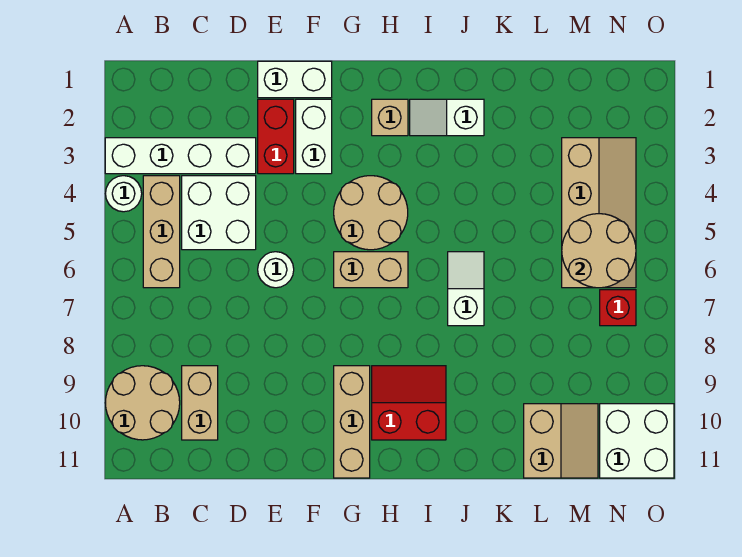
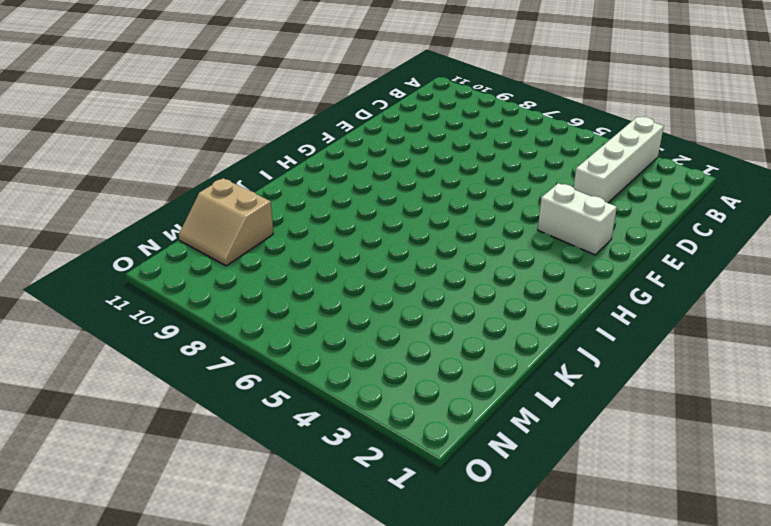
none -> white round brick A4 level 1
none -> tan round brick A9:B10 level 1
none -> tan brick B4:B6 level 1

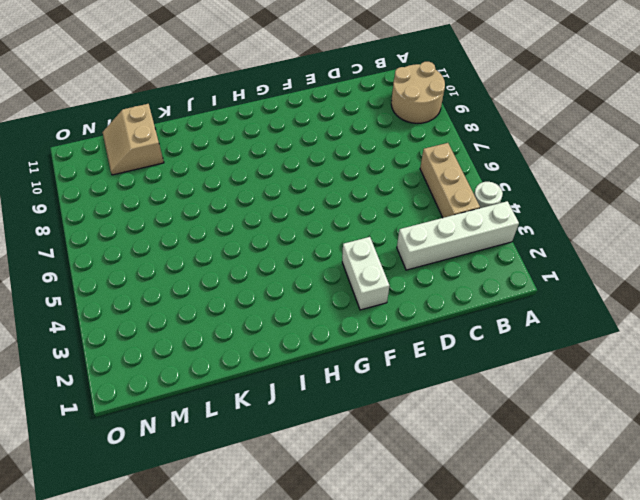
none -> white brick C4:D5 level 1
none -> tan brick C9:C10 level 1
none -> white brick E1:F1 level 1

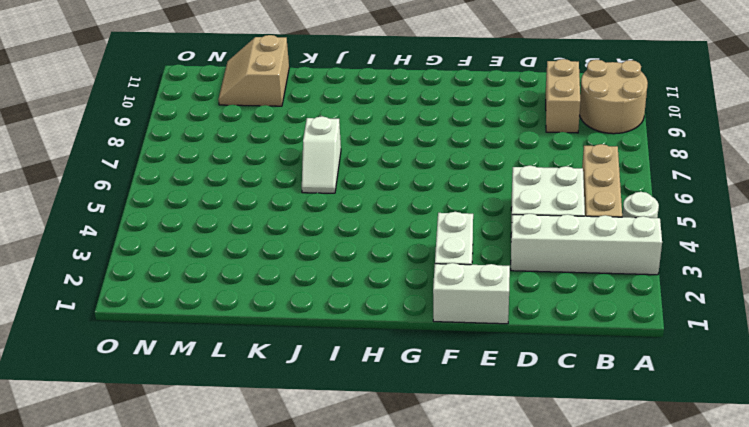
none -> red brick E2:E3 level 1
none -> white round brick E6 level 1
none -> tan round brick G4:H5 level 1

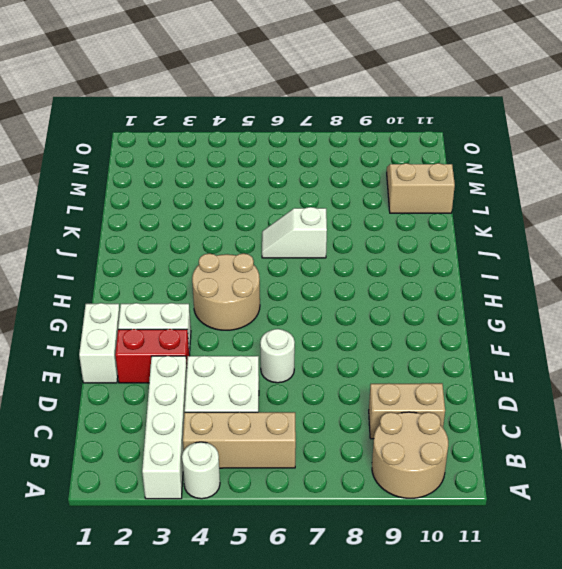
none -> tan brick G6:H6 level 1
none -> tan brick G9:G11 level 1
none -> tan brick H2 level 1

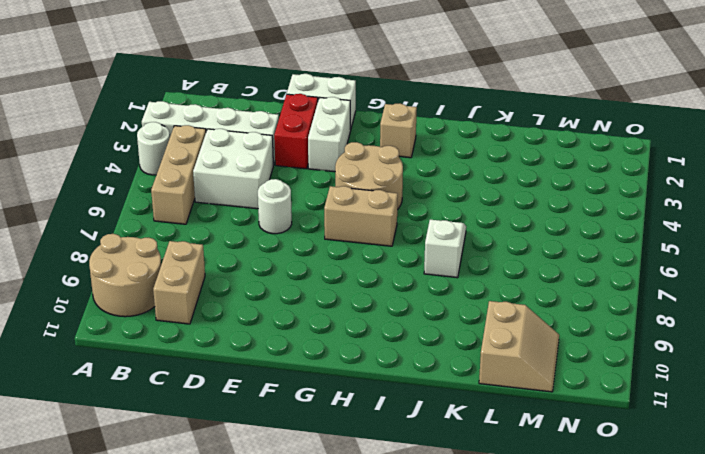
none -> tan brick G9:G11 level 1
none -> red slope H9:I10 level 1 top 10
none -> white slope I2:J2 level 1 top J

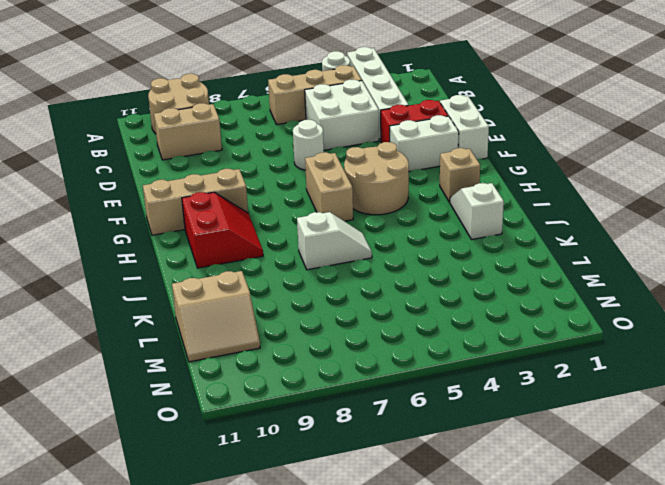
none -> tan slope M3:N6 level 1 top M
none -> red brick N7 level 1
none -> white brick N10:O11 level 1

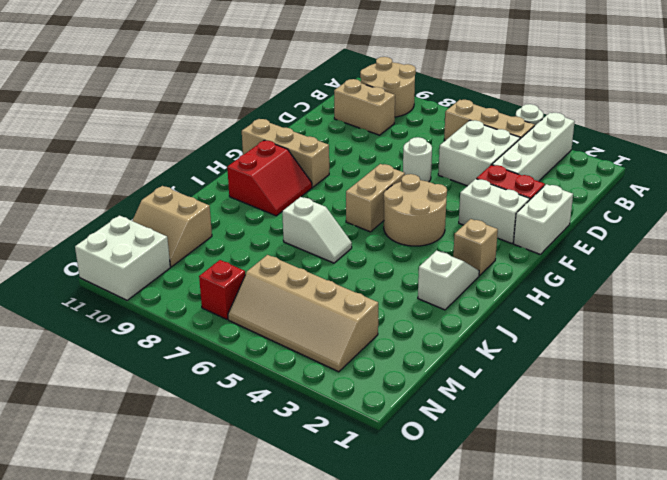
none -> tan round brick M5:N6 level 2

